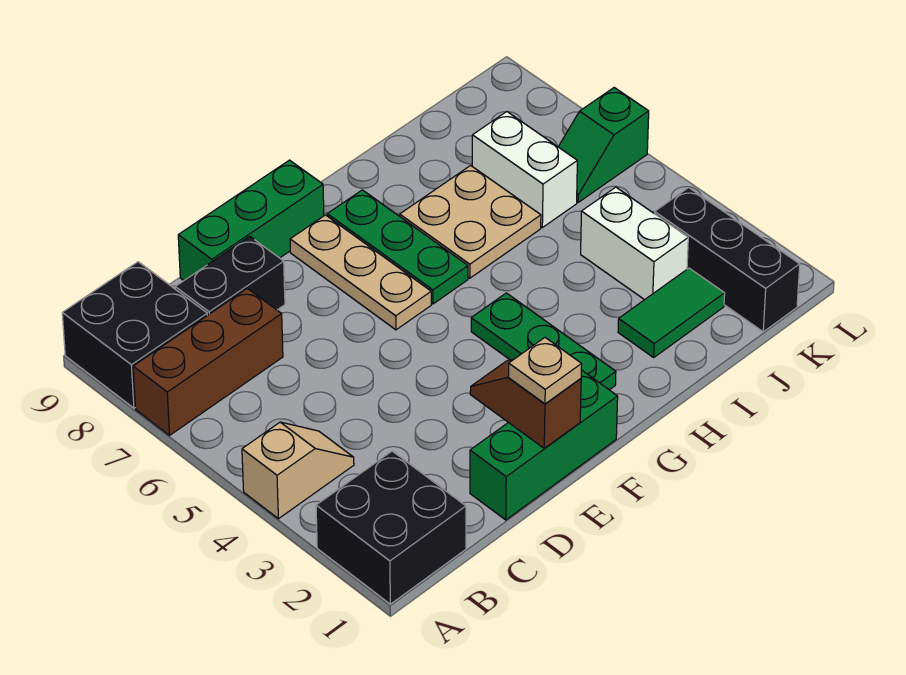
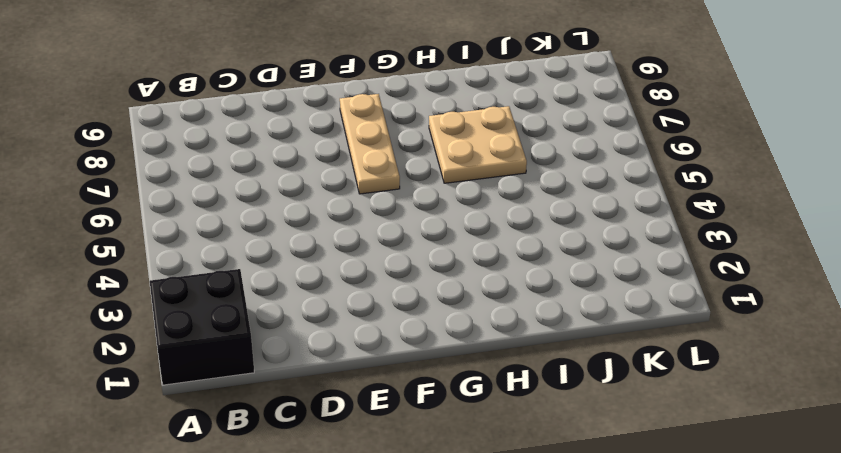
none -> tan slope A4:B4 level 1 top A
none -> brown brick A7:C7 level 1
none -> black brick A8:B9 level 1

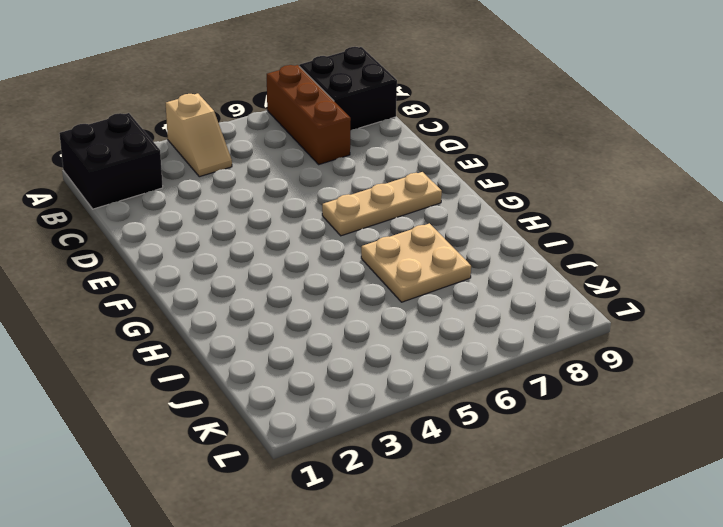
none -> black brick C8:D8 level 1
none -> green brick D1:F1 level 1
none -> green brick D9:F9 level 1

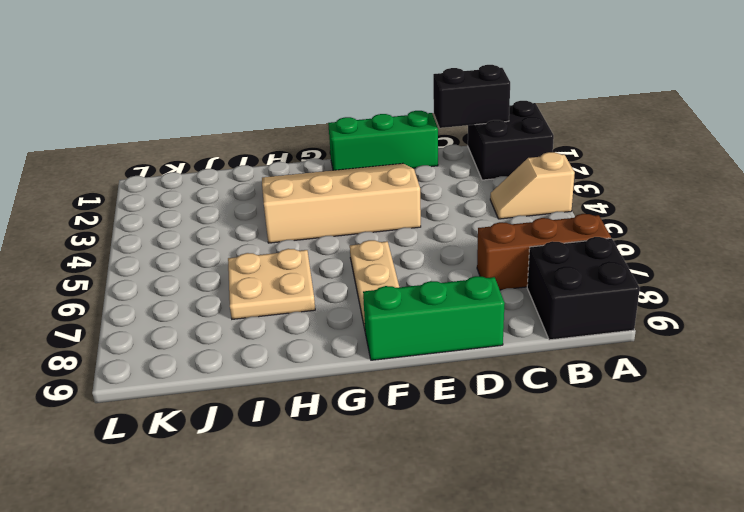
black brick B1:C1 level 2 -> black brick C8:D8 level 1
tan slope E2:H4 level 1 top 4 -> green plate G2:G4 level 1
none -> green plate G6:G8 level 1
none -> green tile I2:J2 level 1
none -> white brick J3:J4 level 1

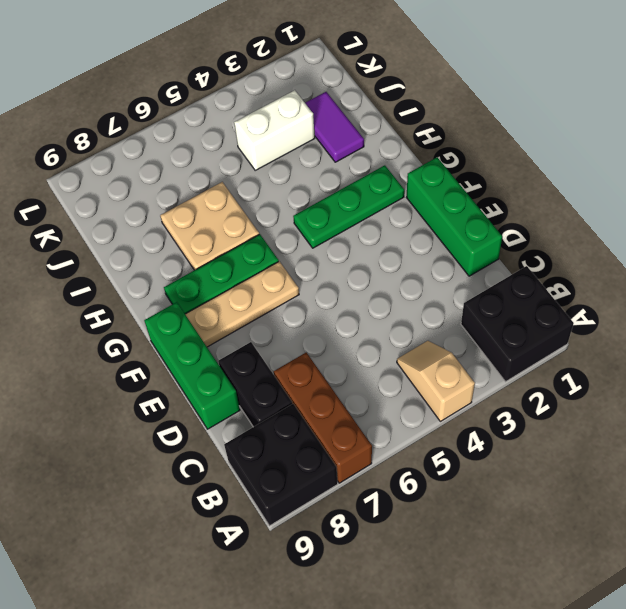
purple tile I2:J2 level 1 -> green tile I2:J2 level 1
none -> white brick J6:J7 level 1
none -> black brick K1:K3 level 1
none -> green slope K6:L6 level 1 top L

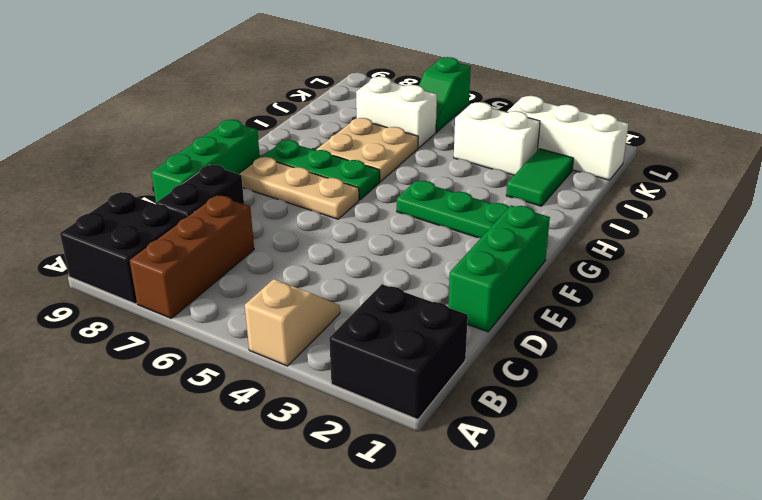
white brick K1:K3 level 1 -> black brick K1:K3 level 1
none -> brown slope E1:E2 level 2 top 1
none -> tan plate E1 level 3

